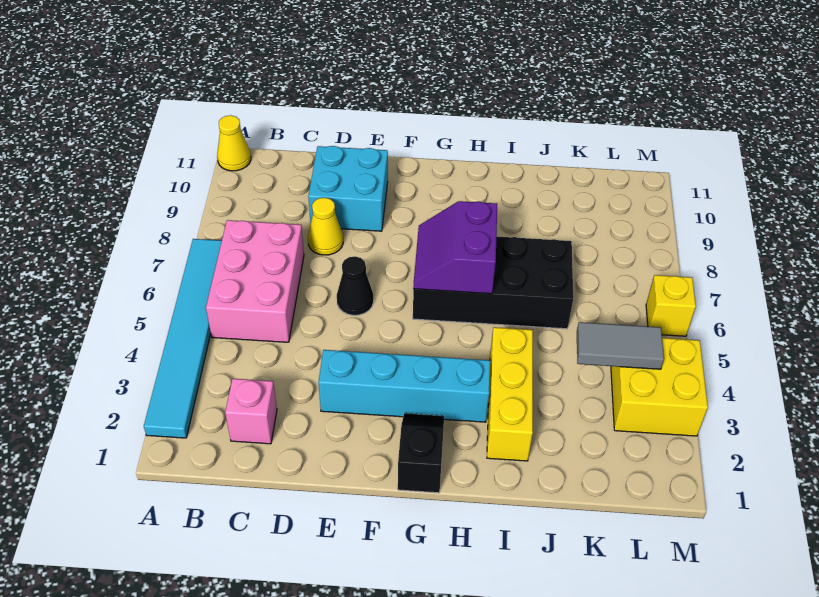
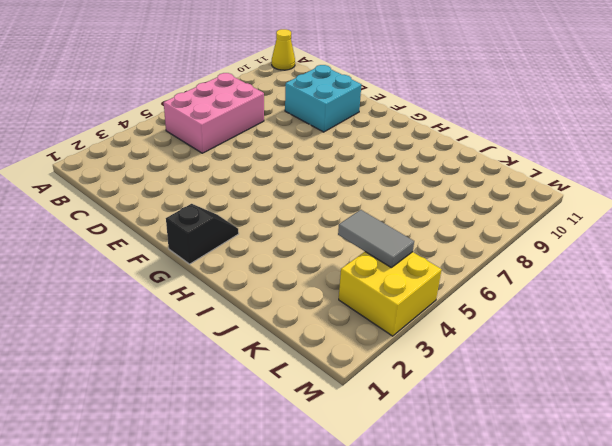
none -> cyan tile A2:A7 level 1
none -> pink brick C2 level 1
none -> yellow cone D8 level 1

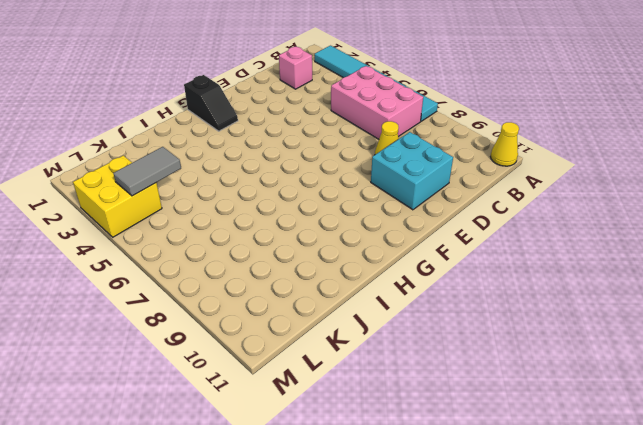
none -> cyan brick E3:H3 level 1
none -> black cone E6 level 1
none -> black brick G6:J7 level 1

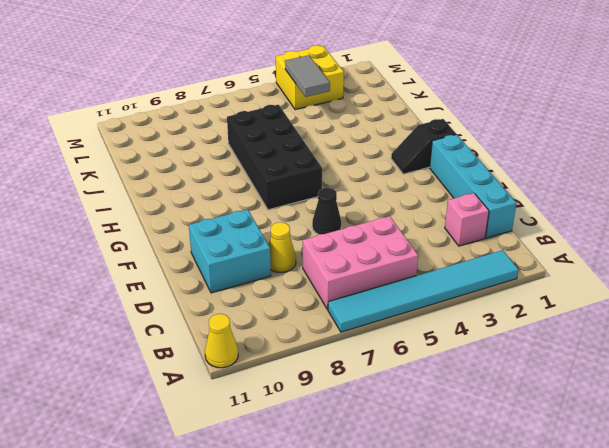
cyan brick C1:F1 level 1 -> cyan brick E3:H3 level 1
none -> yellow brick I2:I4 level 1
none -> yellow brick M6 level 1
none -> purple slope G6:H7 level 2 top H

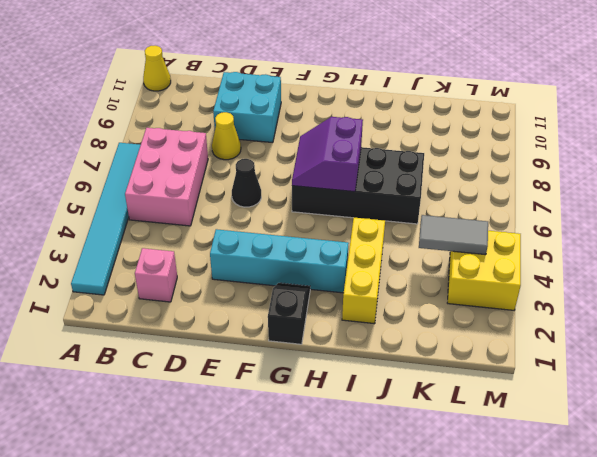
none -> yellow brick M6 level 1

